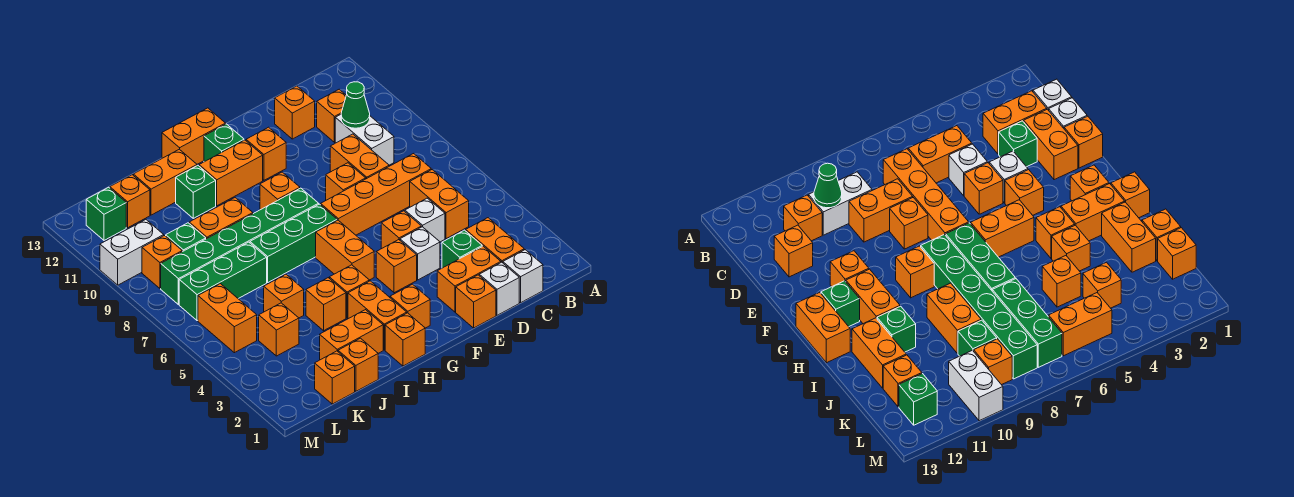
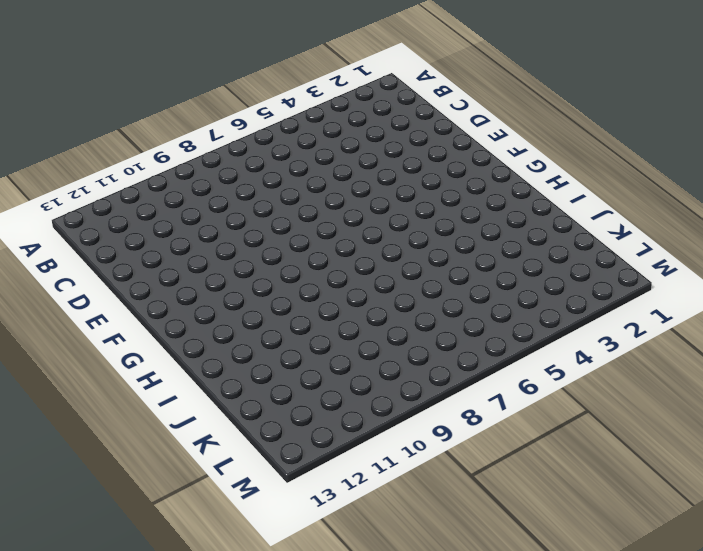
none -> white brick C1 level 1
none -> orange brick C2:C3 level 1
none -> orange brick C5:C6 level 1
none -> orange brick C7:F7 level 1

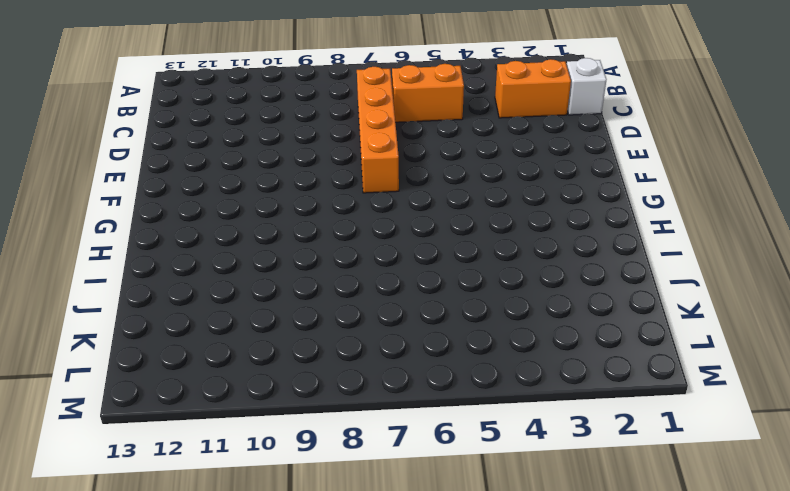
none -> white brick C9:C10 level 1
none -> orange brick C11 level 1
none -> white brick D1 level 1
none -> orange brick D2:E2 level 1

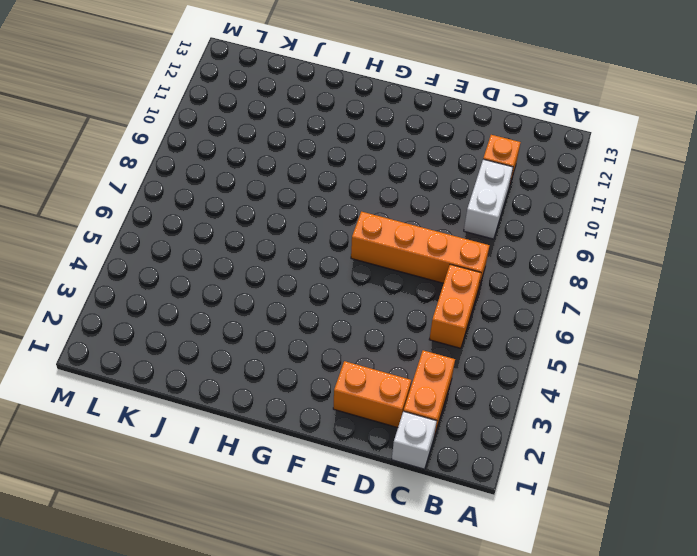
none -> white brick D1 level 1
none -> green brick D3 level 1
none -> white brick D5 level 1
none -> orange brick D8:D9 level 1

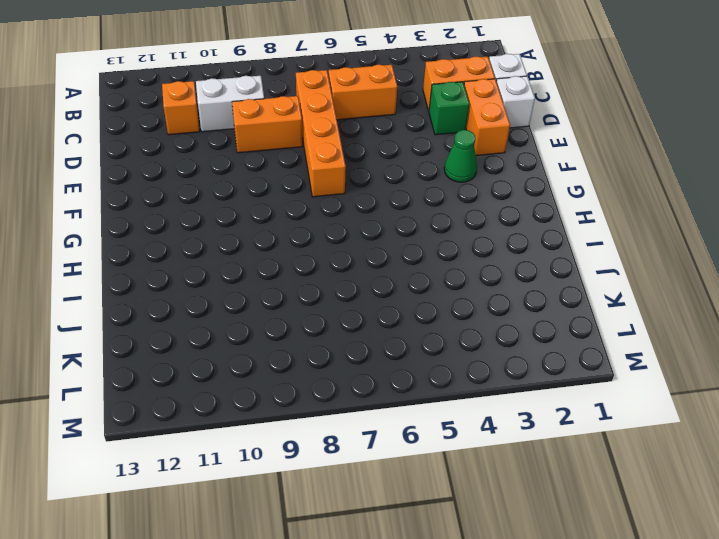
green cone F3 level 1 -> green cone C10 level 2
none -> white brick D5 level 1
none -> orange brick D12 level 1
none -> orange brick E1 level 1
none -> white brick E4 level 1

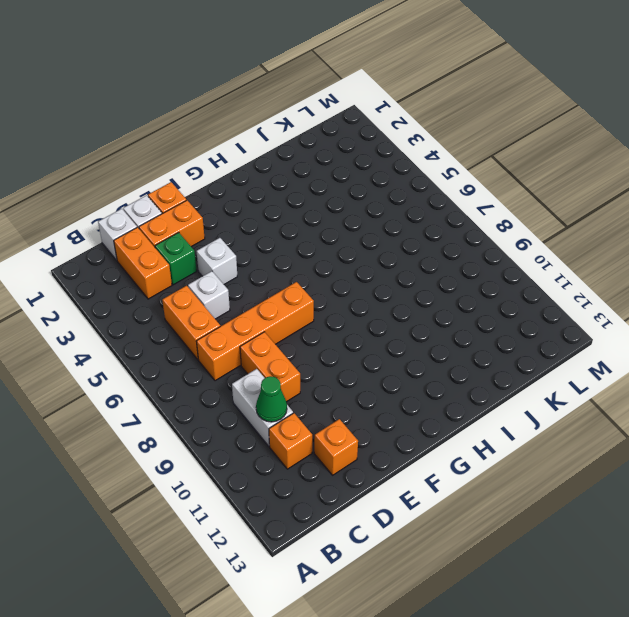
none -> orange brick E5 level 1
none -> orange brick E8 level 1
none -> orange brick F4 level 1
none -> orange brick F11 level 1

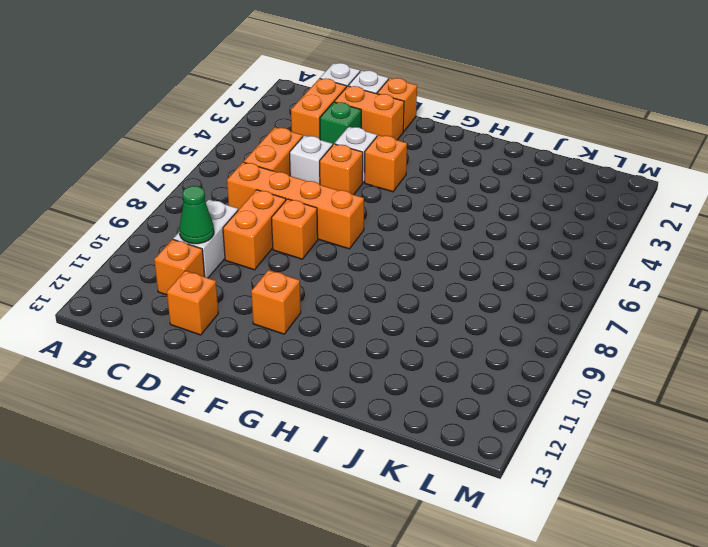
none -> orange brick G2 level 1
none -> orange brick G5:G6 level 1
none -> green brick G7:I7 level 1
none -> green brick G8:L8 level 1

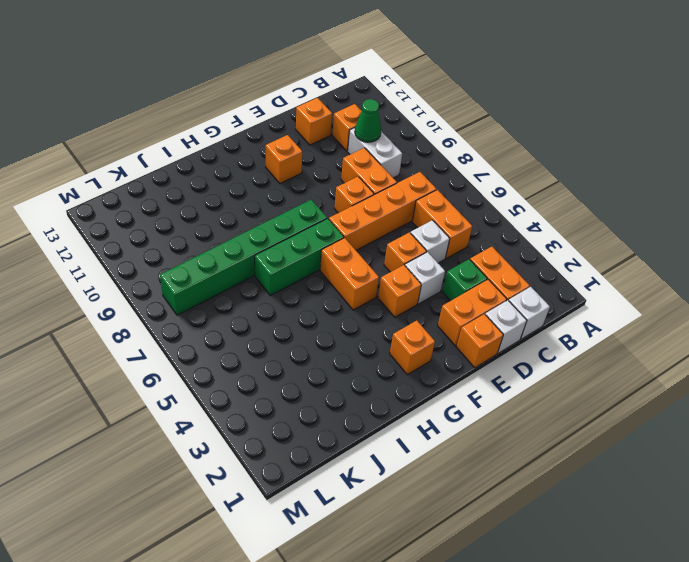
none -> orange brick G9 level 1
none -> orange brick G11:H11 level 1
none -> green brick G12 level 1
none -> orange brick G13:H13 level 1

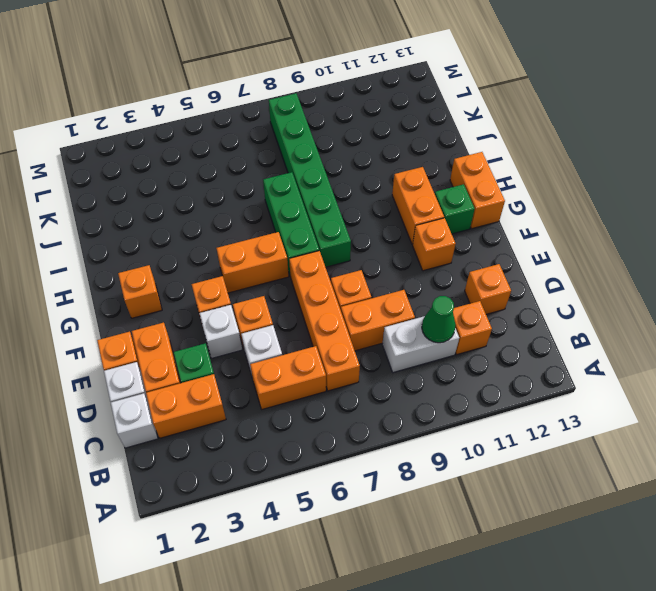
none -> orange brick G9 level 1
none -> orange brick H1 level 1
none -> orange brick H2:H3 level 1
none -> orange brick H4 level 1

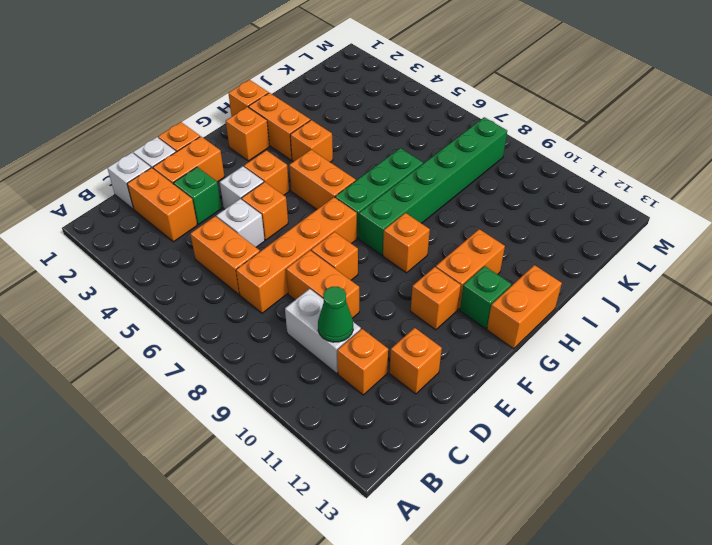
none -> orange brick I2:J2 level 1
none -> orange brick I4 level 1
none -> orange brick I9:J9 level 1
none -> green brick I11 level 1

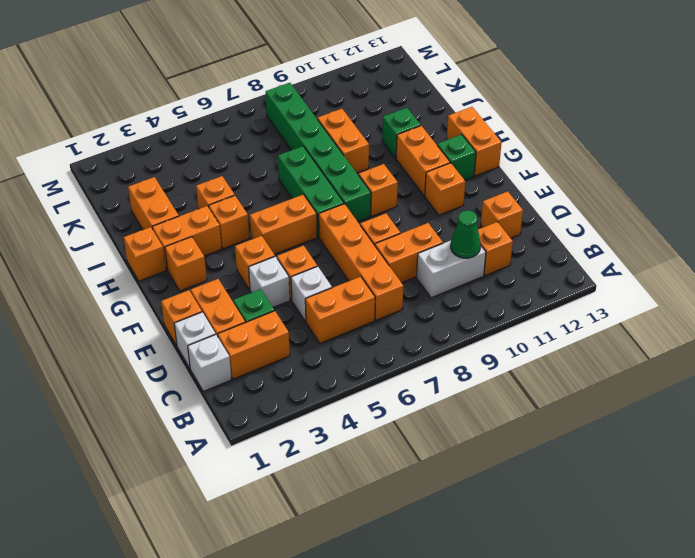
none -> orange brick I12:J12 level 1
none -> orange brick J1 level 1
none -> orange brick J5 level 1
none -> green brick J7:L7 level 1

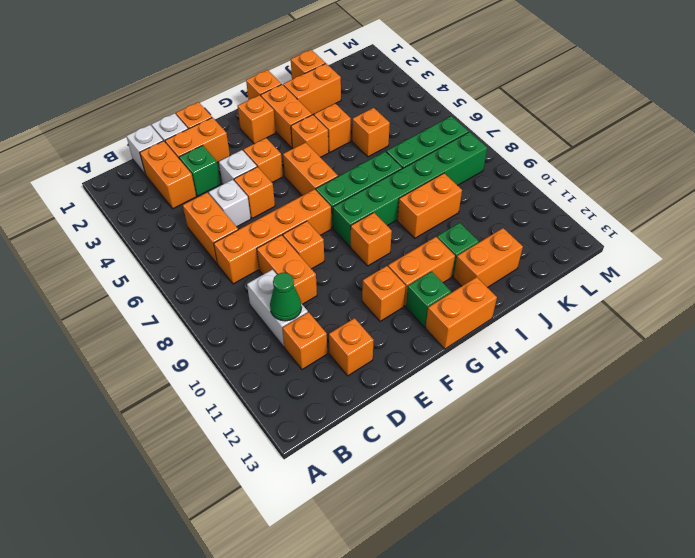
none -> orange brick K1 level 1
none -> orange brick K4 level 1
none -> green brick K9 level 1
none -> orange brick K12 level 1

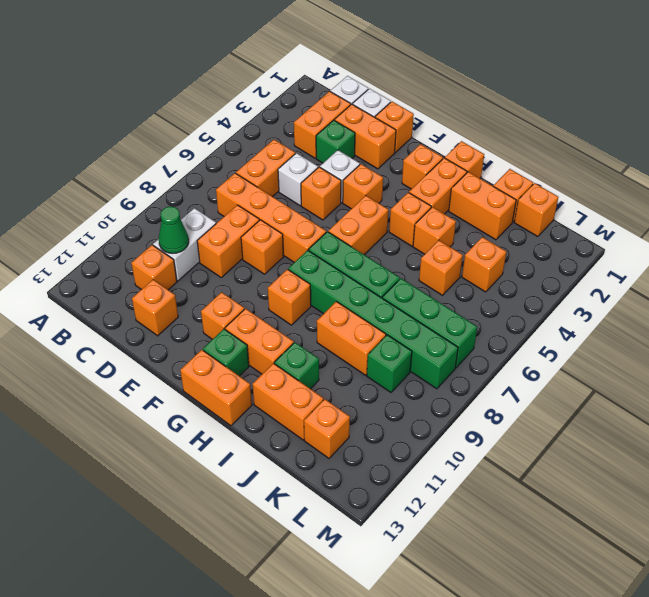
none -> orange brick L5:L6 level 1
none -> orange brick L9 level 1
none -> white brick L10:M10 level 1
none -> green brick L12 level 1

